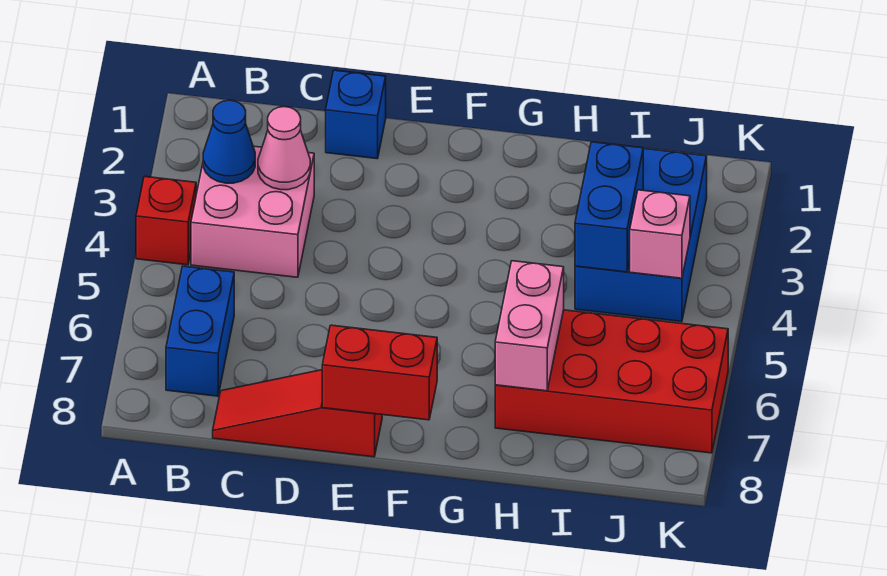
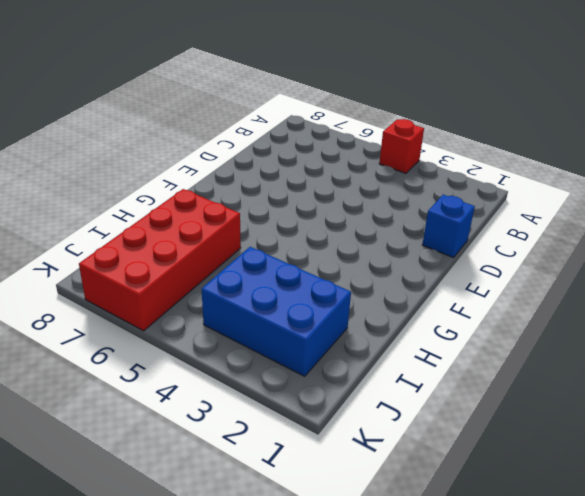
none -> pink brick B3:C4 level 1
none -> blue brick B6:B7 level 1
none -> red slope C8:E8 level 1 top E

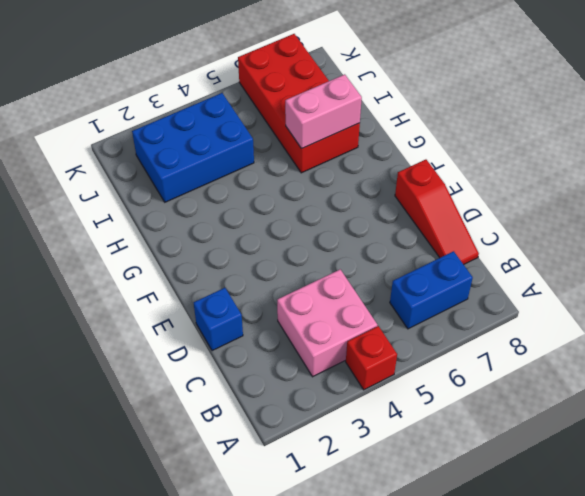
none -> blue cone B3 level 2
none -> pink cone C3 level 2
none -> red brick E8:F8 level 2

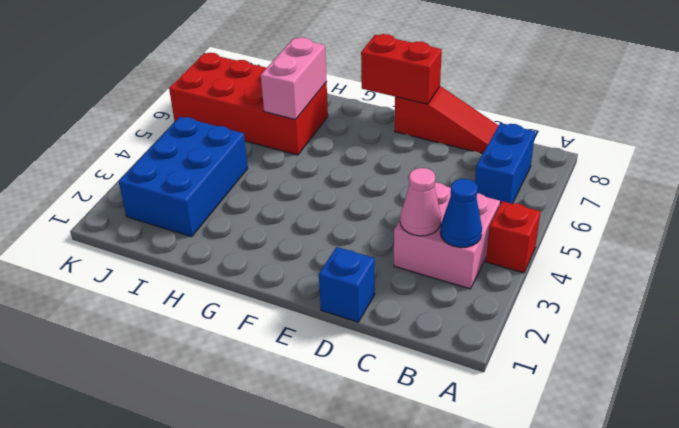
none -> blue brick I3:I4 level 2
none -> pink brick J4 level 2

